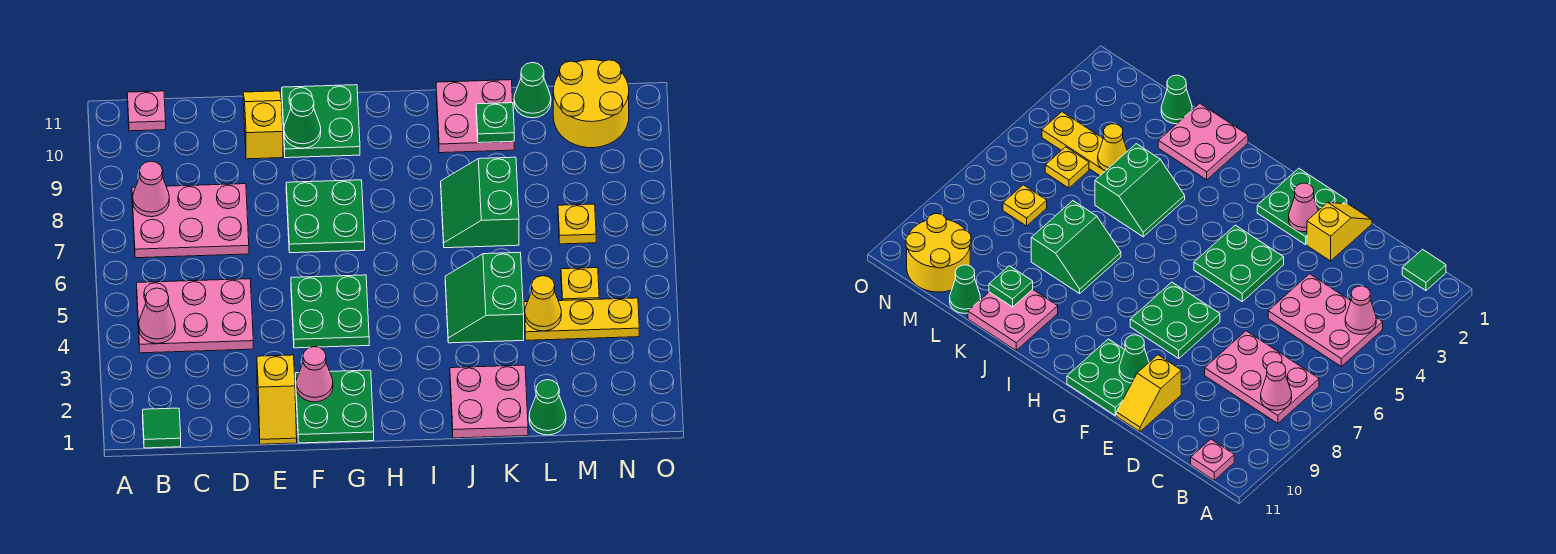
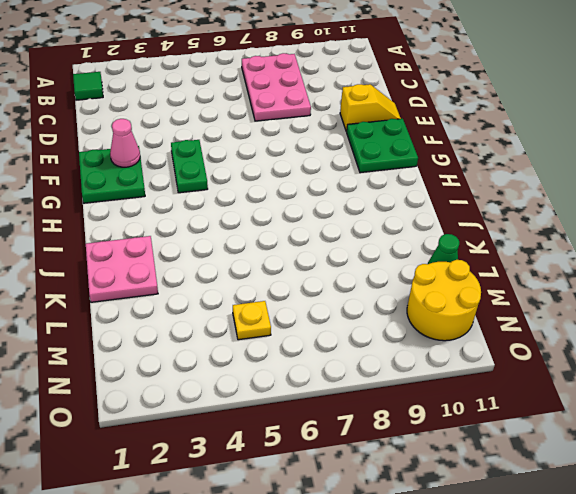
green plate F4:G4 level 1 -> green plate F4:G5 level 1
none -> pink plate B4:D5 level 1
none -> pink plate B11 level 1
none -> yellow slope E1:E2 level 1 top 2

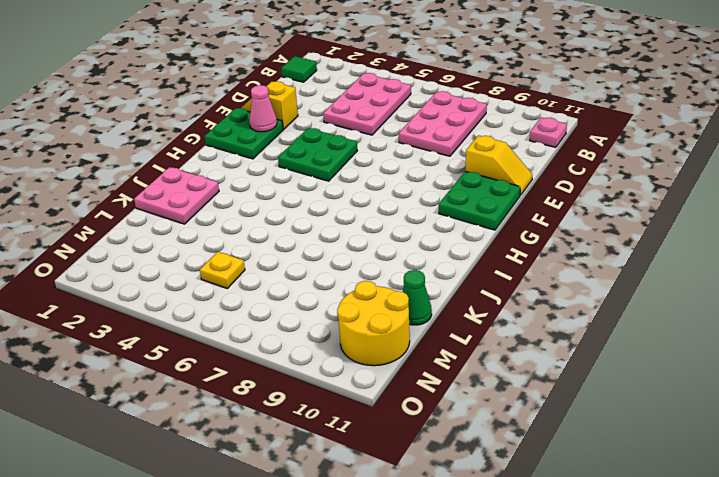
none -> green plate F7:G8 level 1
none -> green slope J4:K5 level 1 top K
none -> green slope J7:K8 level 1 top K

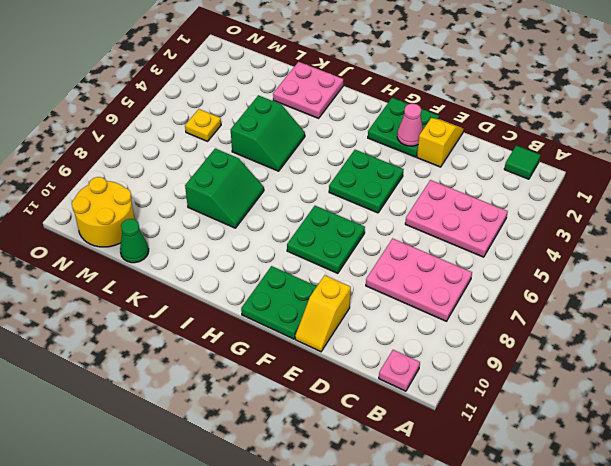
none -> pink plate J10:K11 level 1
none -> green cone L1 level 1
none -> yellow plate L4:N4 level 1

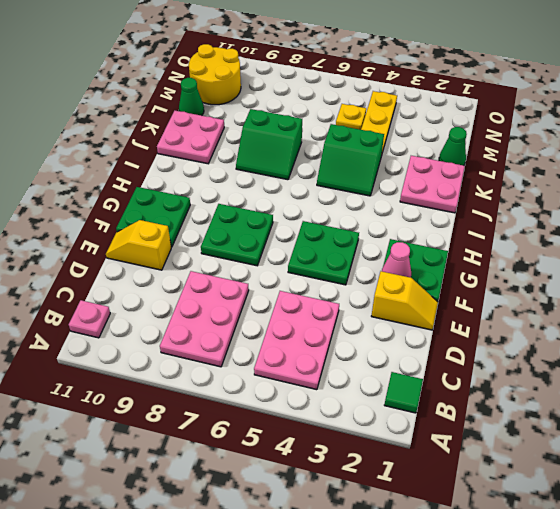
none -> yellow plate M7 level 1
none -> pink cone B4 level 2
none -> pink cone B8 level 2

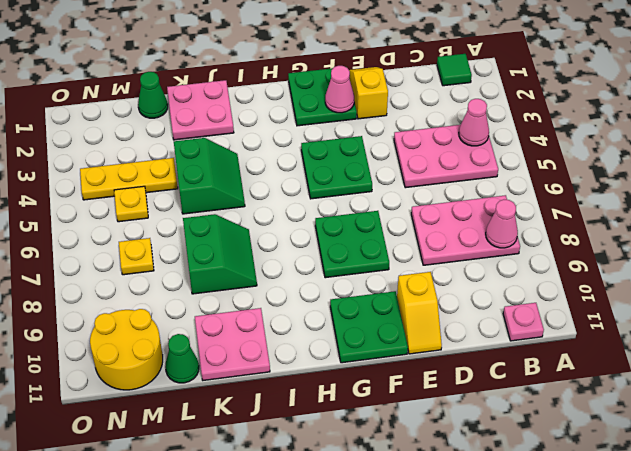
none -> green cone F10 level 2
none -> green plate K10 level 2
none -> yellow cone L4 level 2

